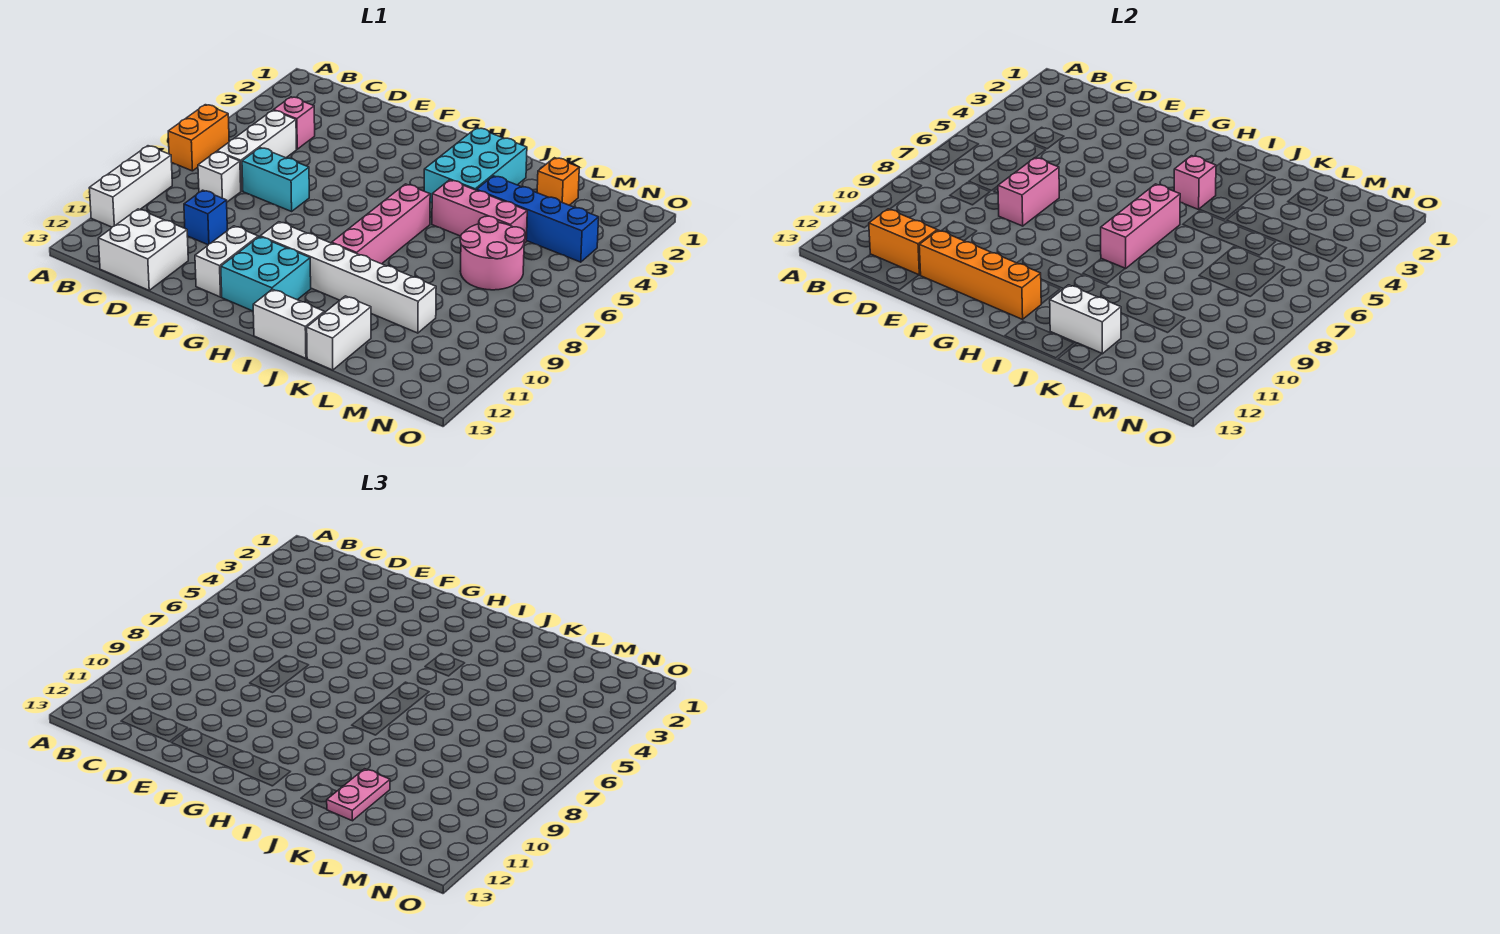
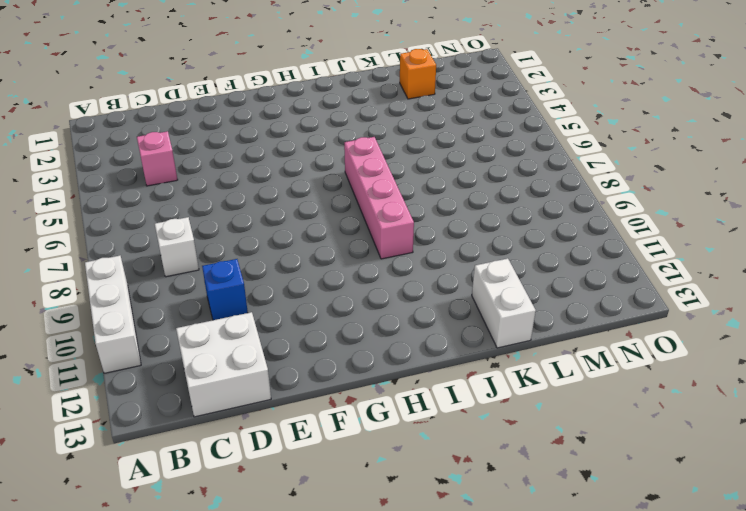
none -> orange brick A6:A7 level 1
none -> white brick C5:C7 level 1
none -> cyan brick D7:E7 level 1

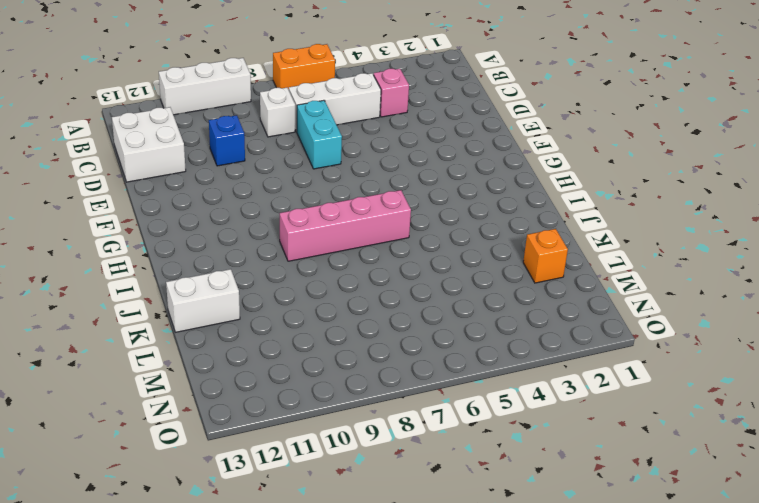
none -> white brick F11:F12 level 1
none -> white brick G10:L10 level 1
none -> cyan brick G11:H12 level 1

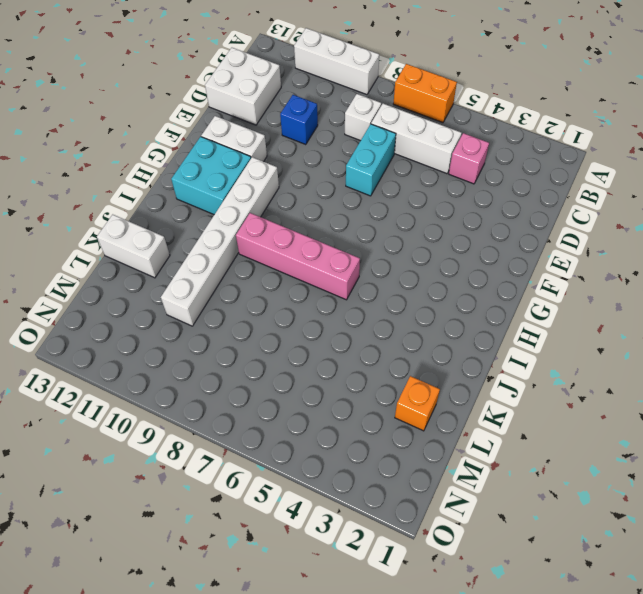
none -> cyan brick I2:J4 level 1
none -> white brick I13:J13 level 1
none -> pink brick J5:L5 level 1

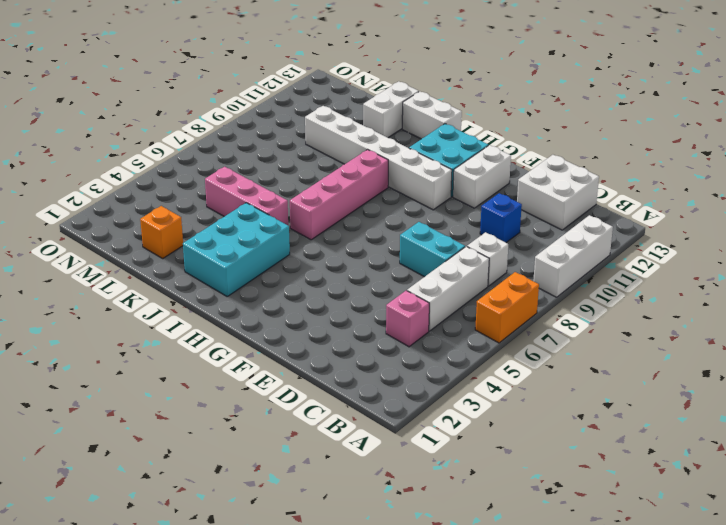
none -> blue brick K4:N4 level 1
none -> pink round brick L6:M7 level 1
none -> orange brick C12:D12 level 2

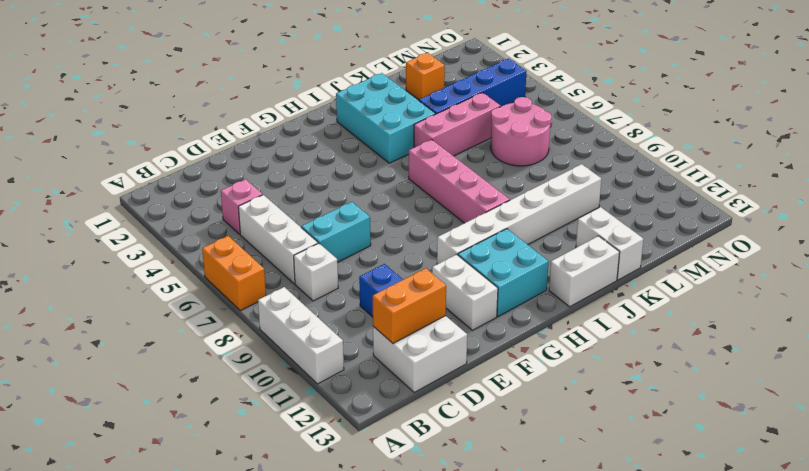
none -> pink brick E7:E8 level 2
none -> orange brick E12:H12 level 2
none -> pink brick I4 level 2

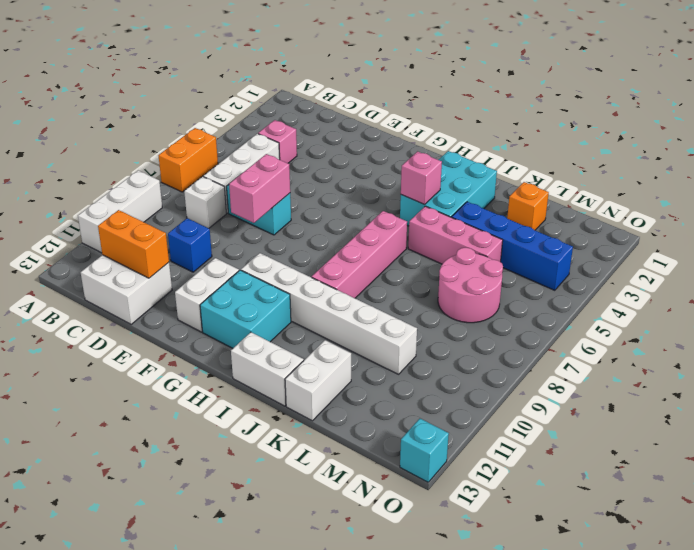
cyan brick O13 level 1 -> none
none -> orange brick E12:H12 level 2
none -> pink brick I6:I8 level 2
none -> white brick J12:K12 level 2

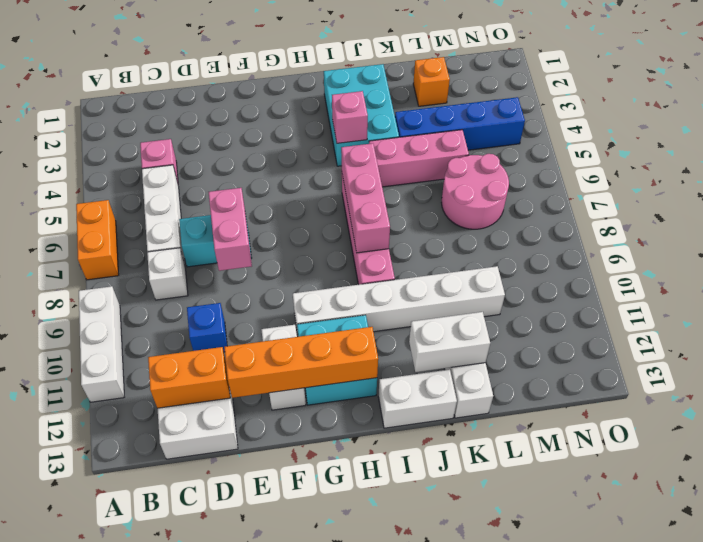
none -> pink plate K11:K12 level 3

